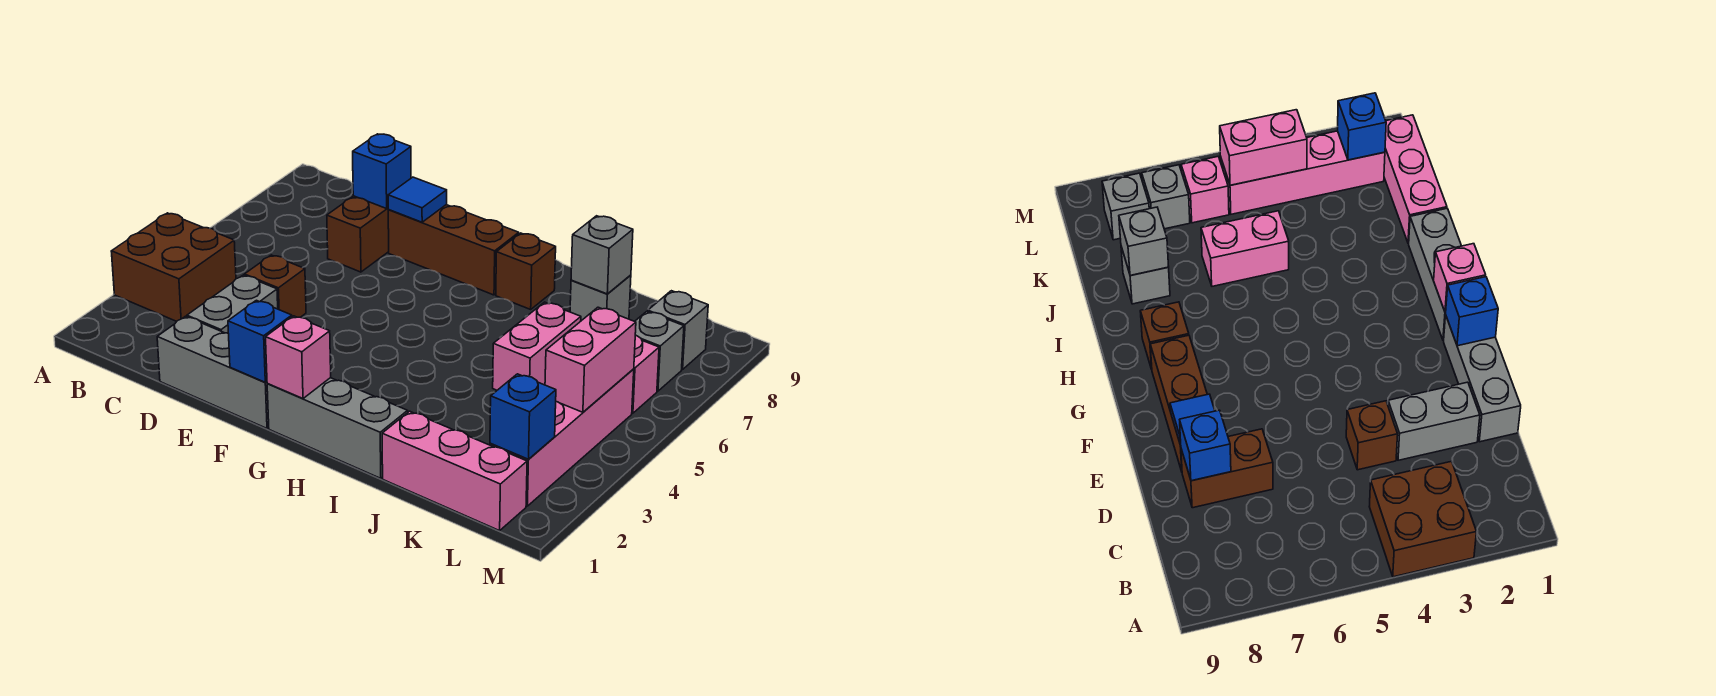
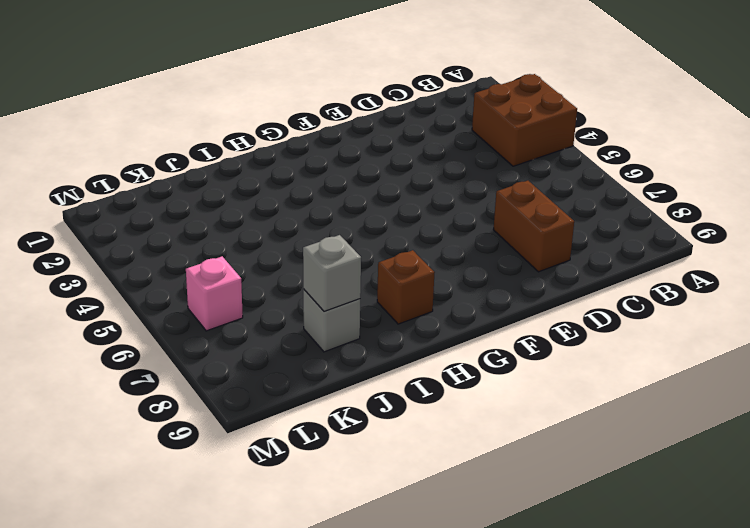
none -> grey brick D1:F1 level 1
none -> grey brick D2:D3 level 1
none -> brown brick D4 level 1

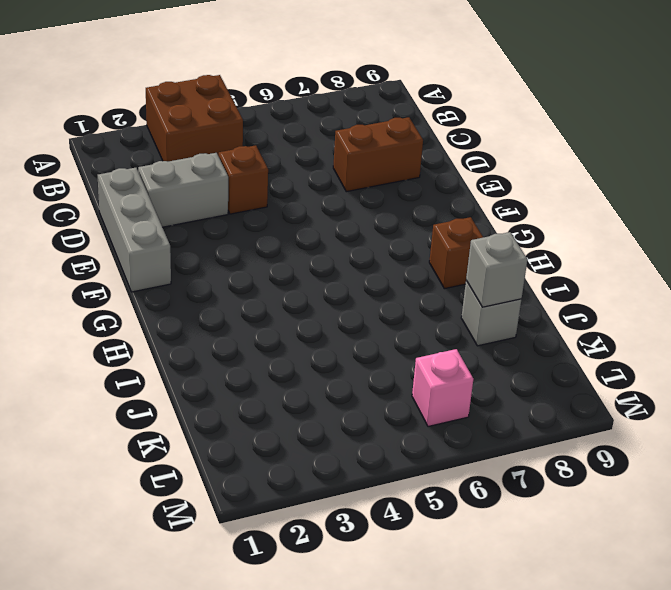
none -> brown brick E8:G8 level 1
none -> grey brick G1:I1 level 1
none -> pink brick J1:L1 level 1

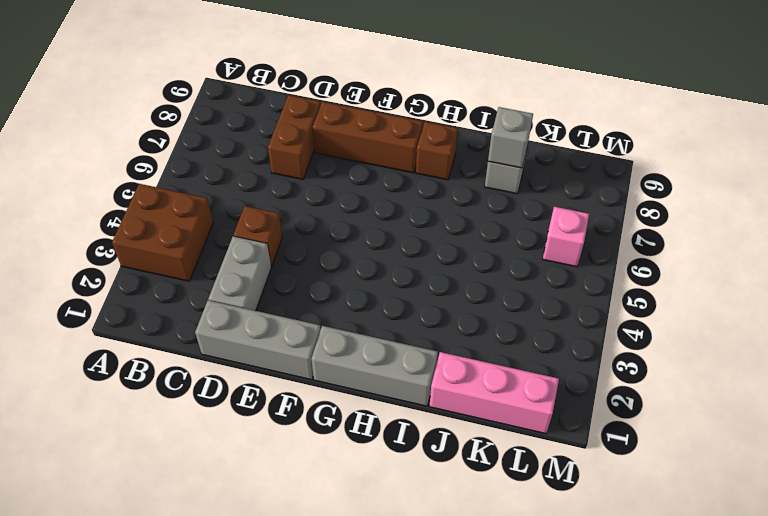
none -> pink brick J5:J6 level 1
none -> pink brick L2:L5 level 1
none -> grey brick L7 level 1

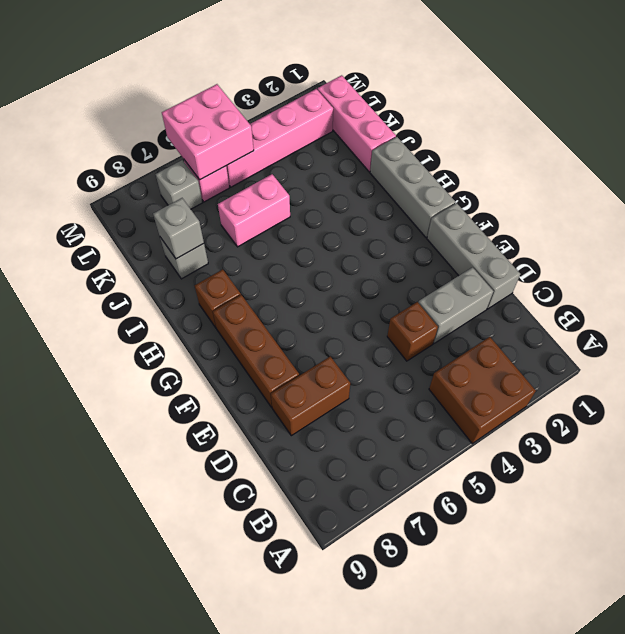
pink brick L5:M6 level 2 -> pink brick L4:L5 level 2
none -> grey brick L8 level 1
none -> blue brick D8 level 2
none -> blue tile E8 level 2

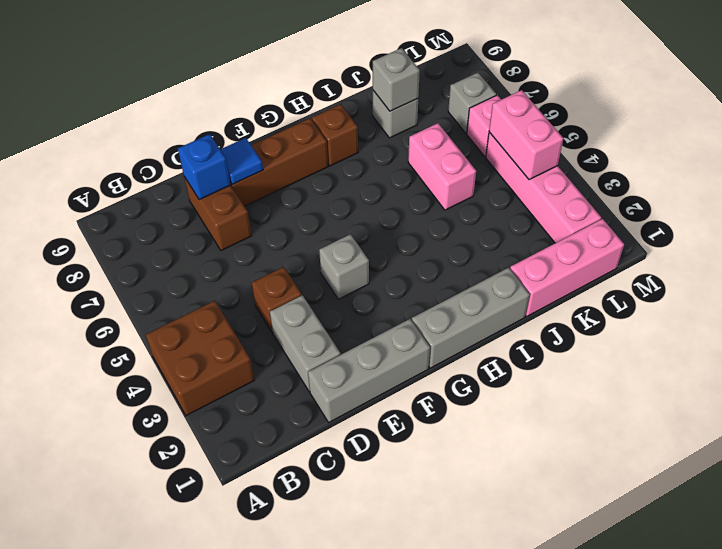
grey brick F4 level 1 -> grey brick L8 level 1
none -> blue brick F1 level 2
none -> pink brick G1 level 2
none -> blue brick L2 level 2

